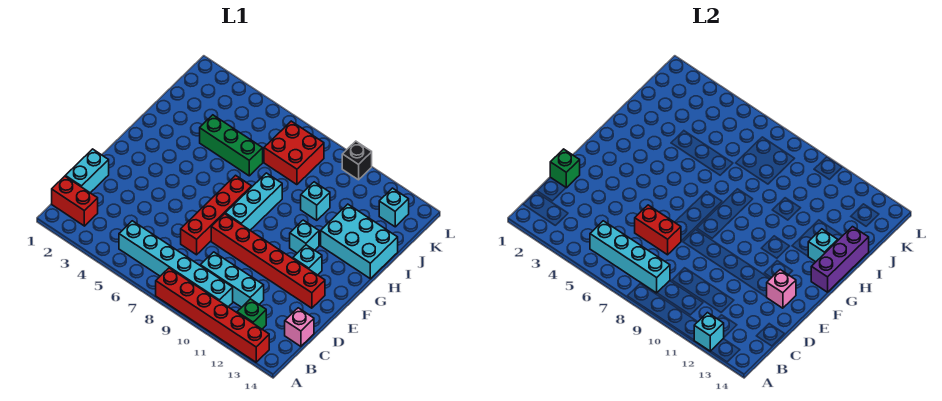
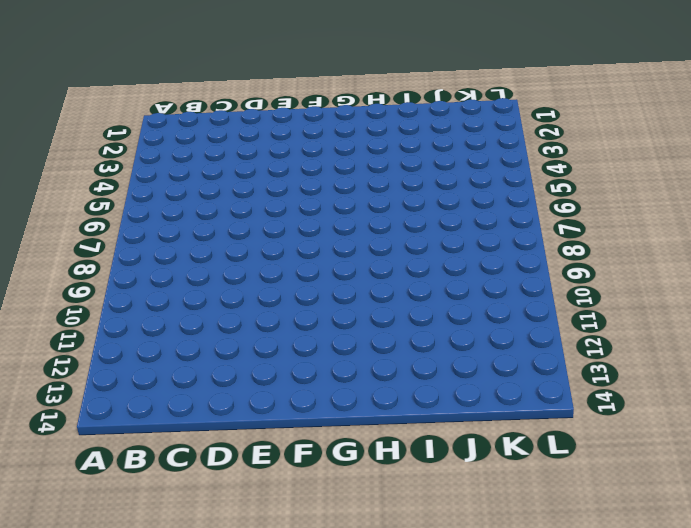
none -> red brick A8:A13 level 1
none -> red brick B1:B2 level 1
none -> cyan brick B5:B10 level 1

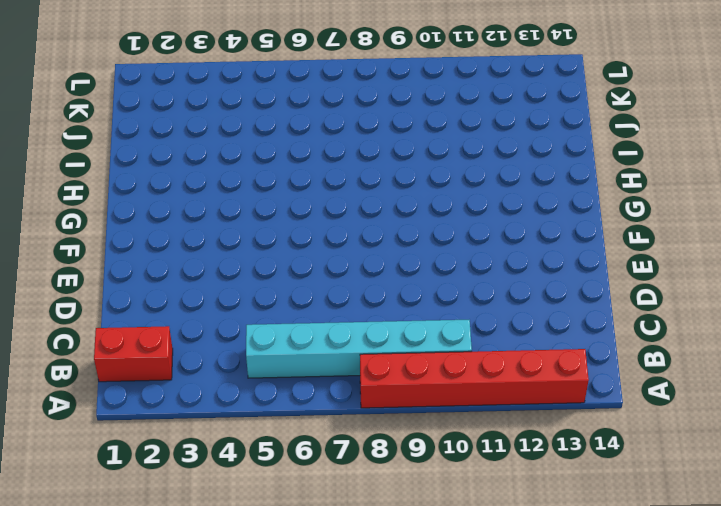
none -> green brick B12 level 1
none -> cyan brick C1:D1 level 1
none -> cyan brick C9:C11 level 1

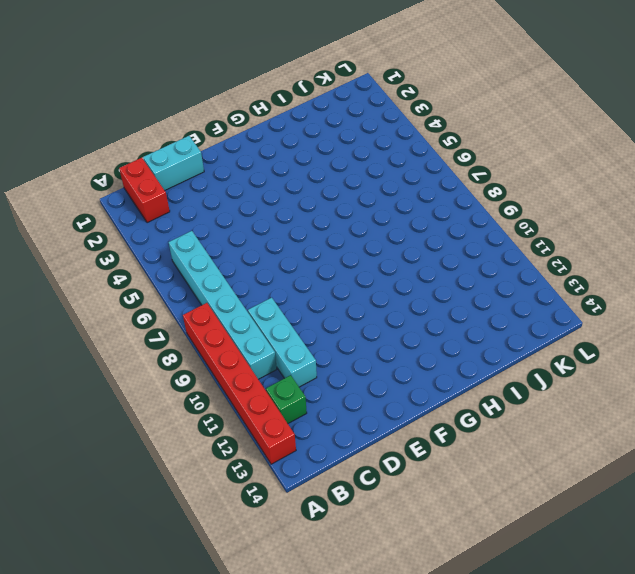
none -> pink brick C14 level 1
none -> red brick D7:G7 level 1
none -> red brick E8:E13 level 1

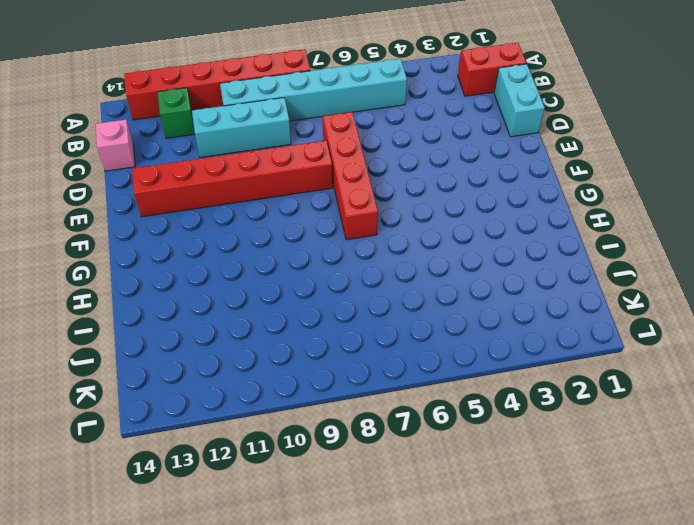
none -> cyan brick F8:H8 level 1
none -> cyan brick F12 level 1
none -> cyan brick G11 level 1

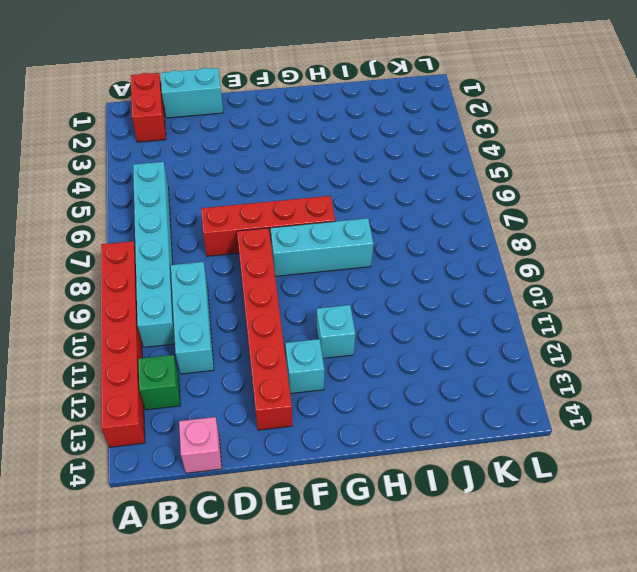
none -> cyan brick H12:I14 level 1
none -> green brick I4:I6 level 1
none -> cyan brick I10 level 1

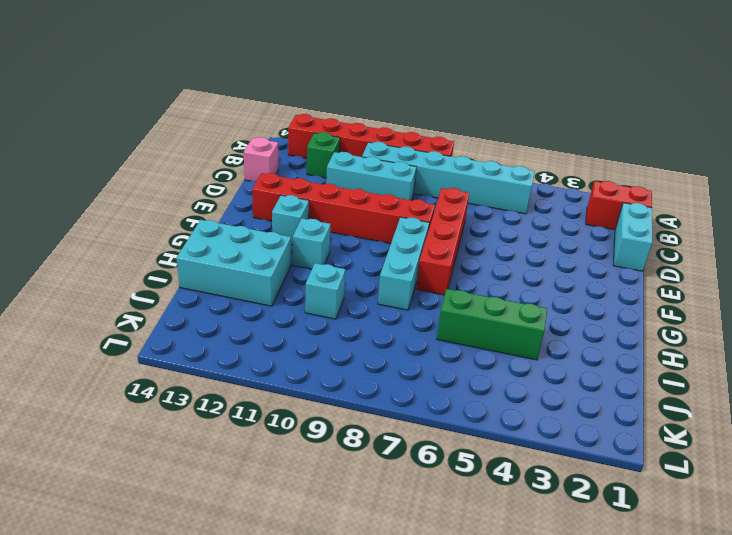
none -> red brick J7:K8 level 1
none -> cyan brick K13 level 1
none -> black brick L10 level 1

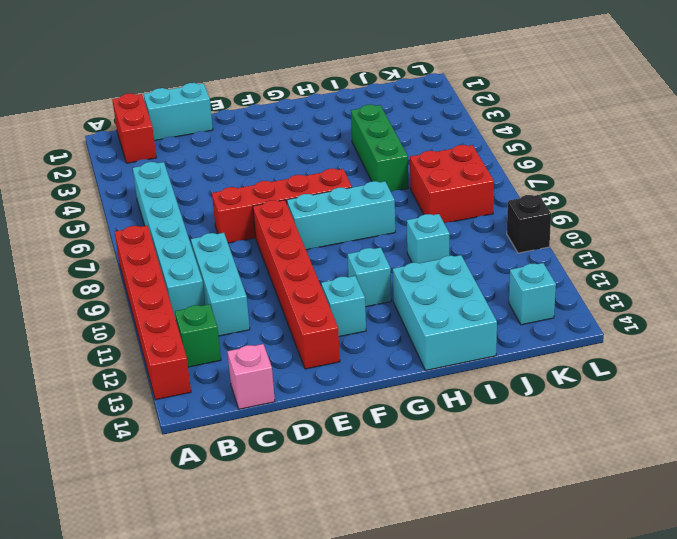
none -> cyan brick A12 level 2
none -> cyan brick B5:B8 level 2
none -> green brick D1 level 2

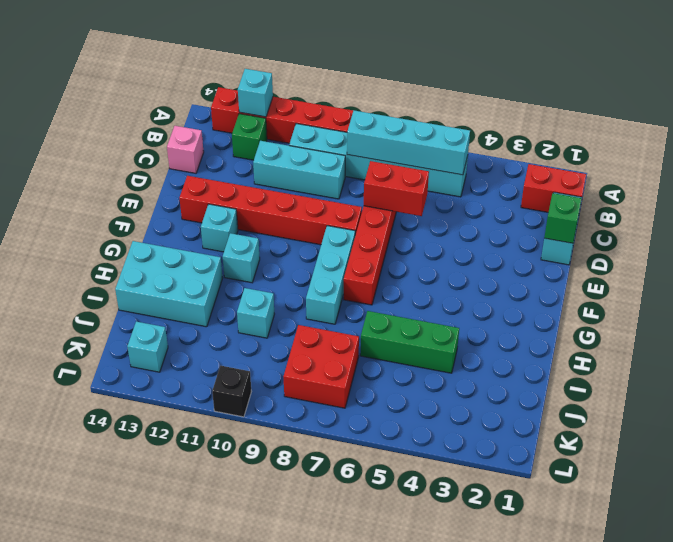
none -> pink brick E13 level 2
none -> purple brick G14:I14 level 2
none -> cyan brick H13 level 2

